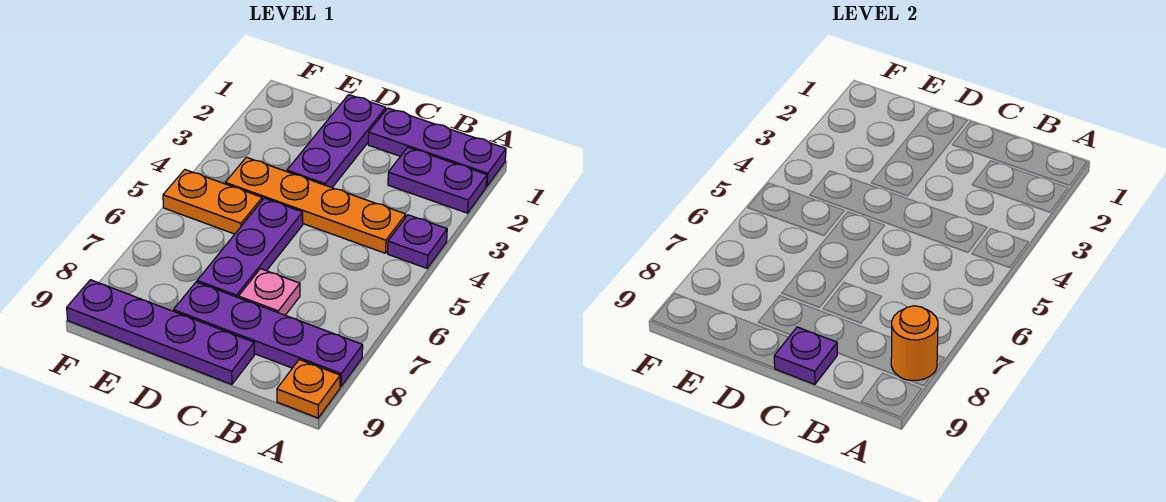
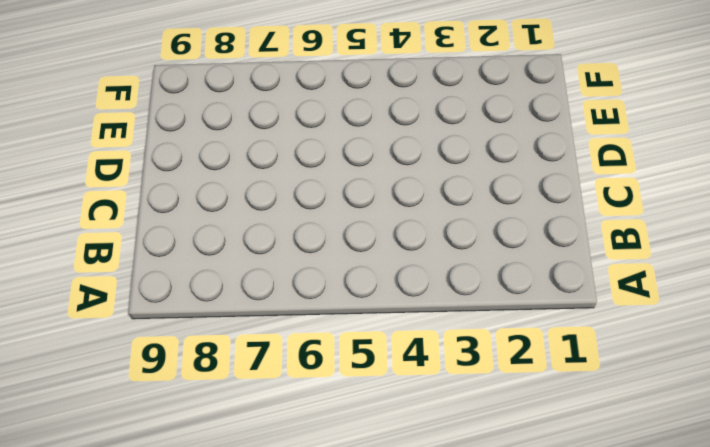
none -> purple plate A1:C1 level 1
none -> purple plate A2:B2 level 1
none -> purple plate A4 level 1

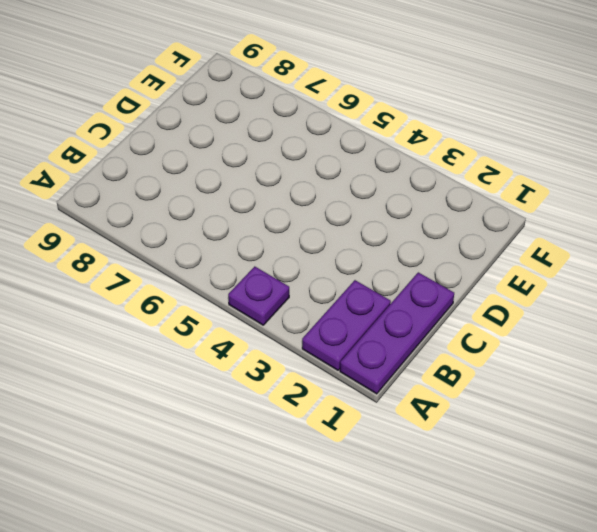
none -> purple plate A8:D8 level 1
none -> orange plate A9 level 1
none -> orange plate B4:E4 level 1

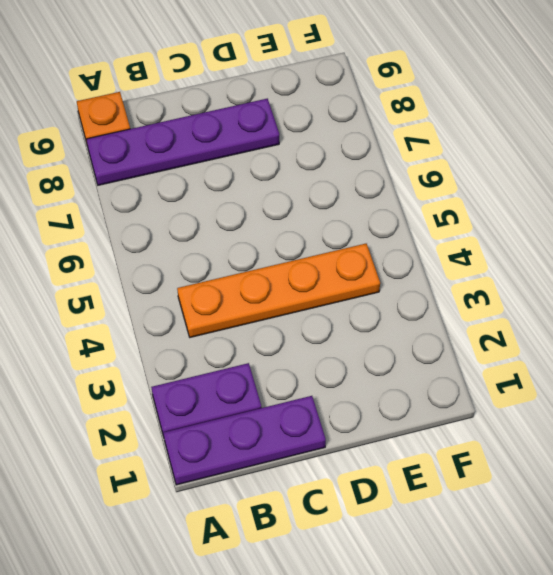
none -> purple plate A4 level 1
none -> pink plate C7 level 1
none -> purple plate C9:F9 level 1

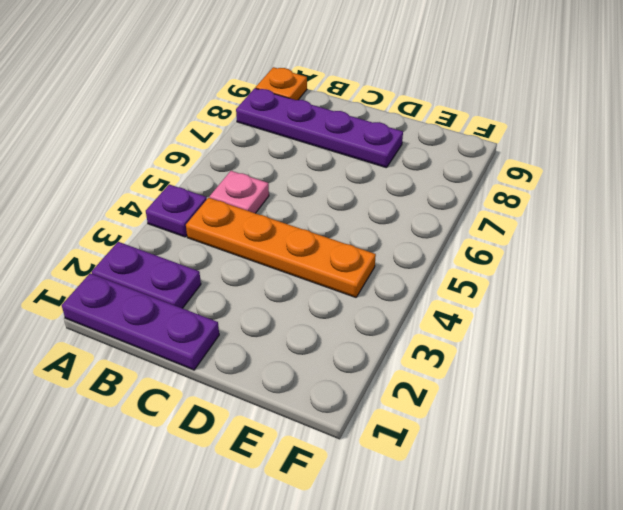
pink plate B5 level 1 -> pink plate C7 level 1
none -> purple plate C9:F9 level 1
none -> purple plate D1:D3 level 1
none -> purple plate D5:D7 level 1

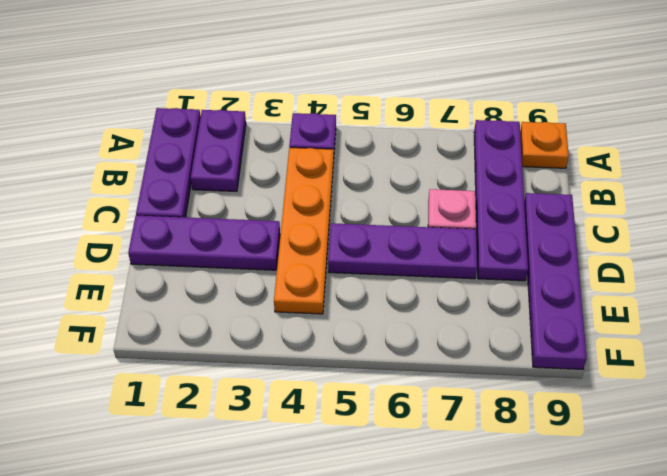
none -> orange plate E5:F5 level 1
none -> orange round brick A8 level 2
none -> purple plate C9 level 2

